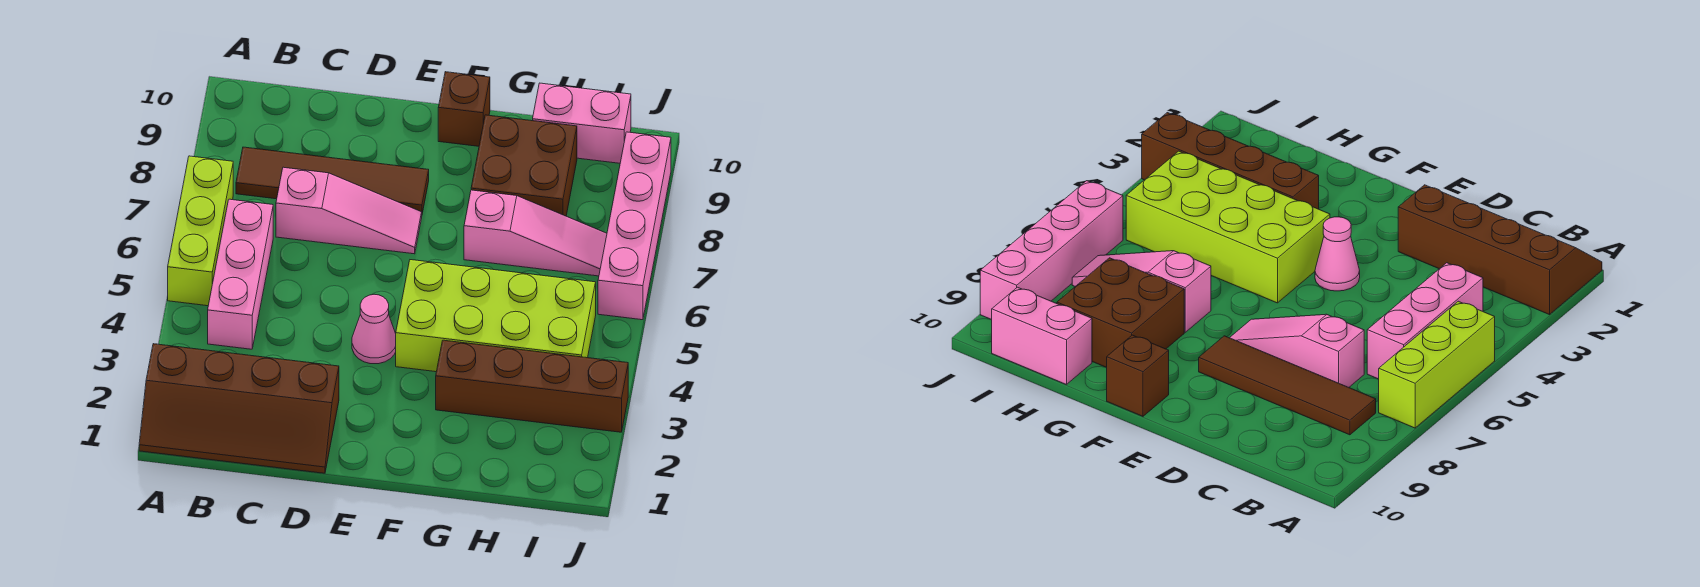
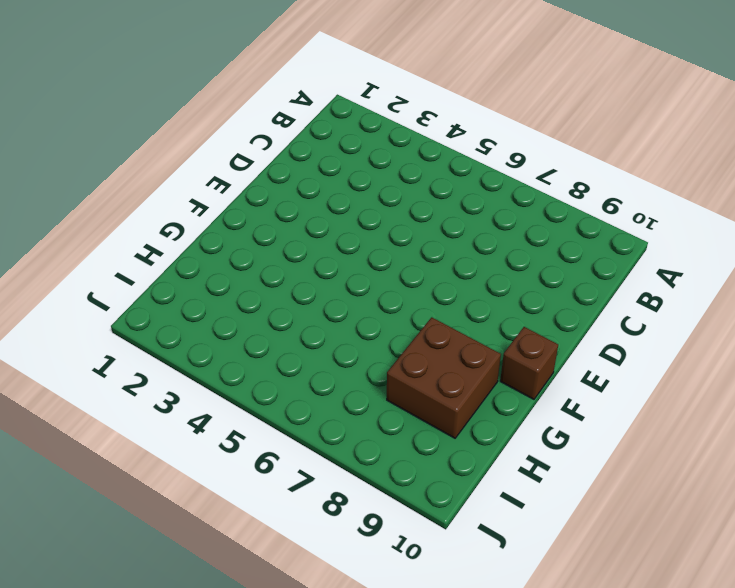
none -> brown slope A1:D2 level 1 top 2
none -> lime brick A5:A7 level 1
none -> pink brick B4:B6 level 1

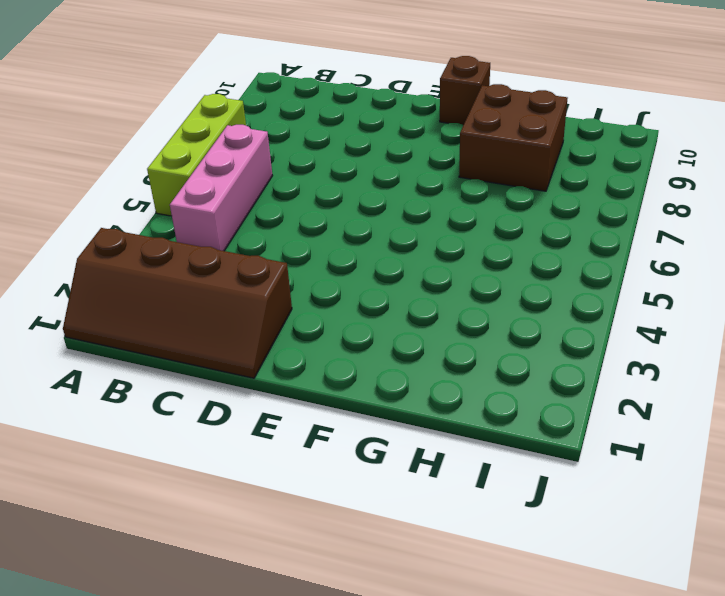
none -> brown tile B8:E8 level 1
none -> pink slope C7:E7 level 1 top C
none -> pink cone E4 level 1

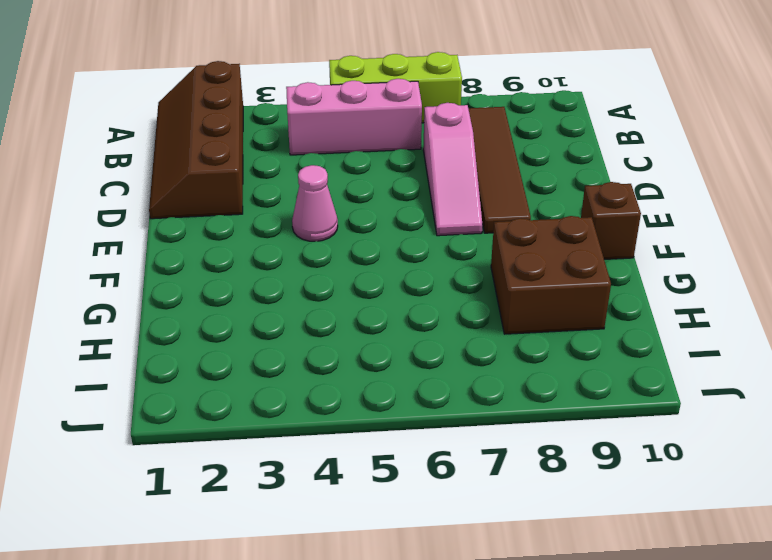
none -> lime brick F4:I5 level 1
none -> brown brick G3:J3 level 1
none -> pink slope G7:I7 level 1 top G

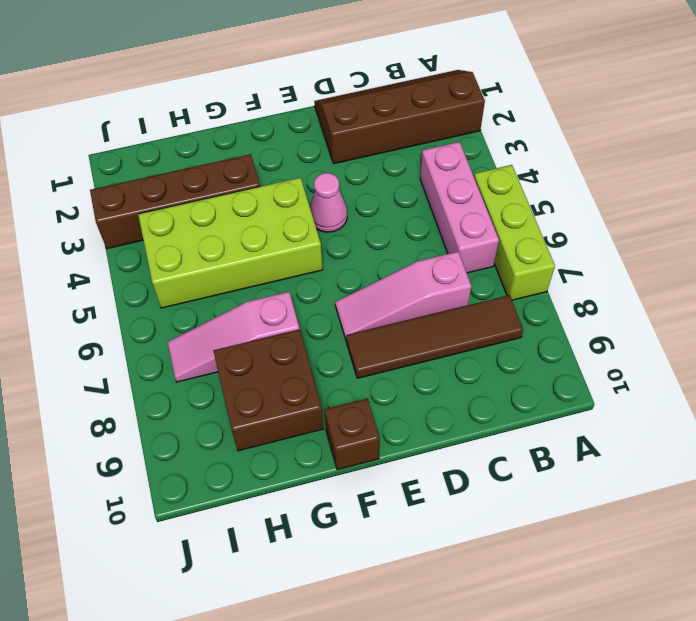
none -> pink brick H10:I10 level 1
none -> pink brick J6:J9 level 1

